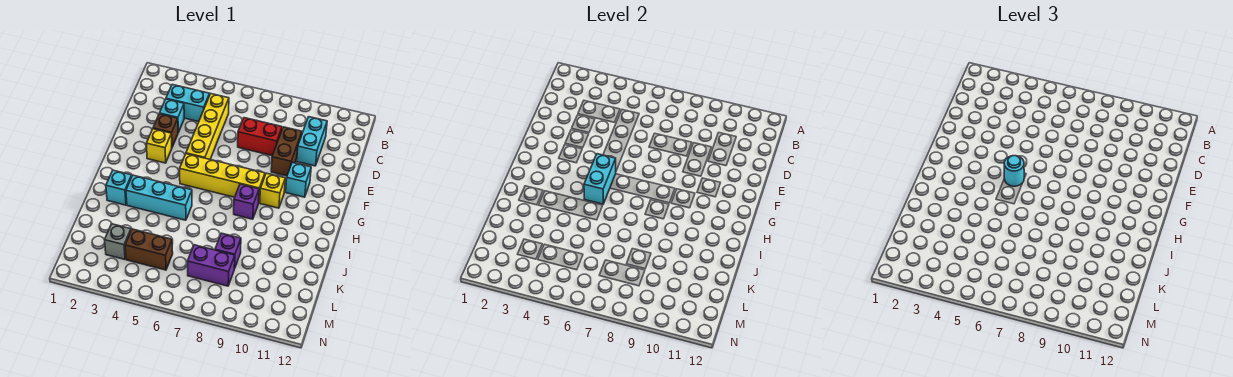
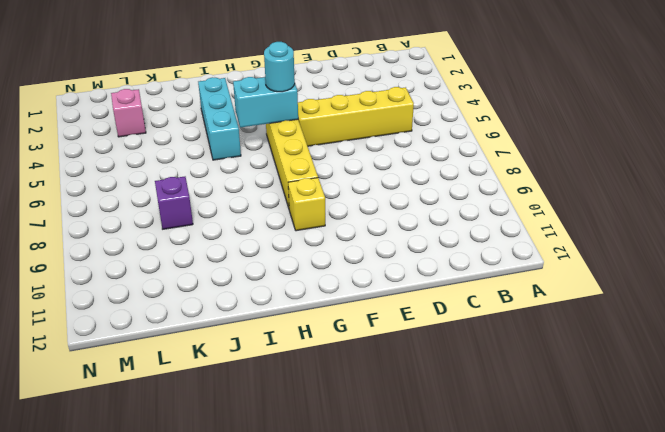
pink brick L3 level 1 -> grey brick L3 level 1
none -> cyan brick C3:C4 level 1
none -> cyan brick C10:D10 level 1
none -> cyan brick D3 level 1

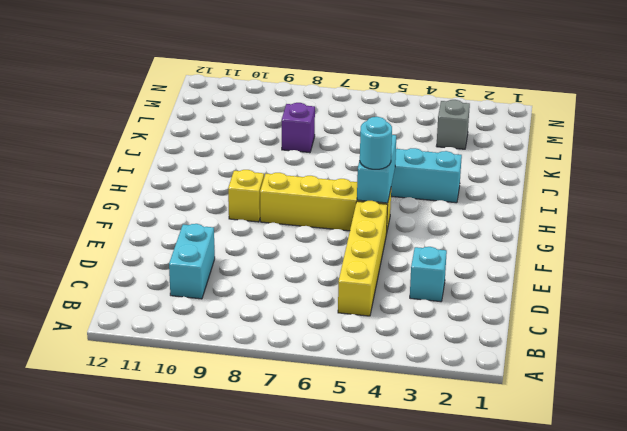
none -> cyan brick C3:C4 level 1
none -> red brick D7:D8 level 1
none -> brown brick D9:E9 level 1

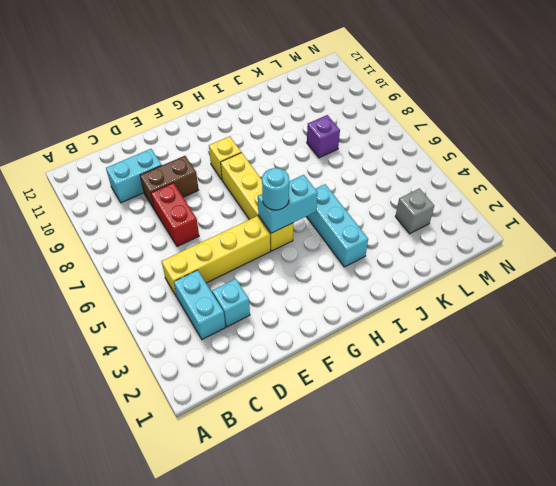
none -> brown brick E3 level 1
none -> yellow brick F3 level 1
none -> cyan brick F10 level 1

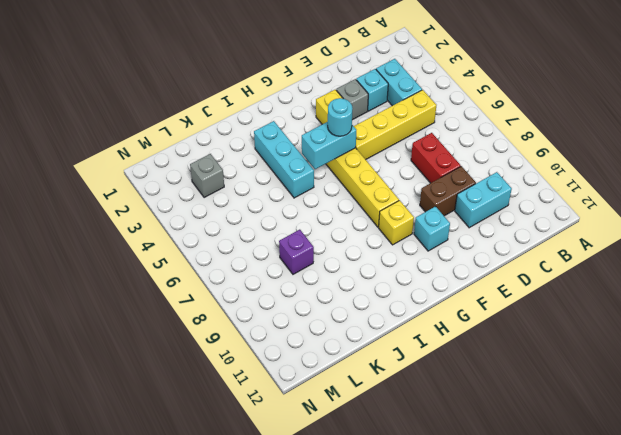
grey brick E3 level 1 -> brown brick E3 level 1
none -> purple brick H8 level 1
none -> cyan brick I2 level 1
none -> brown brick L4:L5 level 1

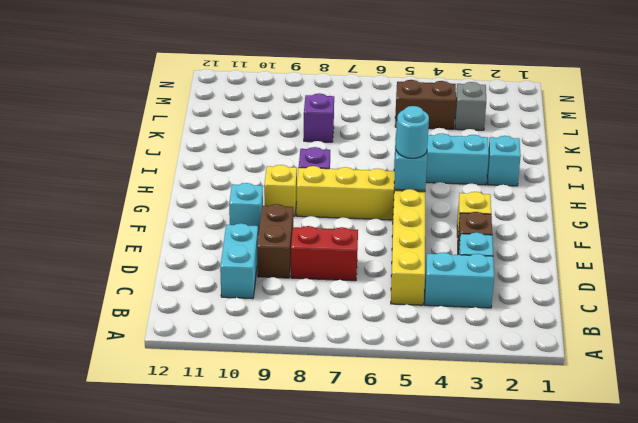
none -> purple brick L7:L8 level 1

